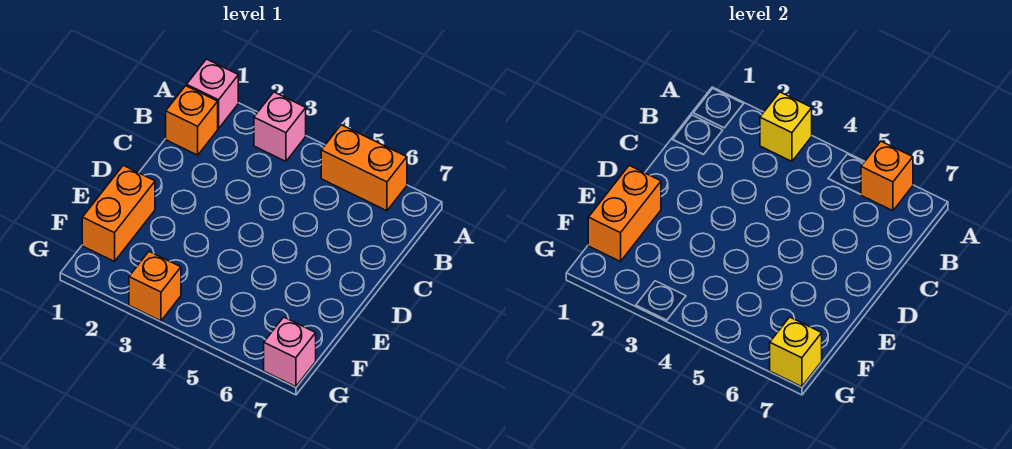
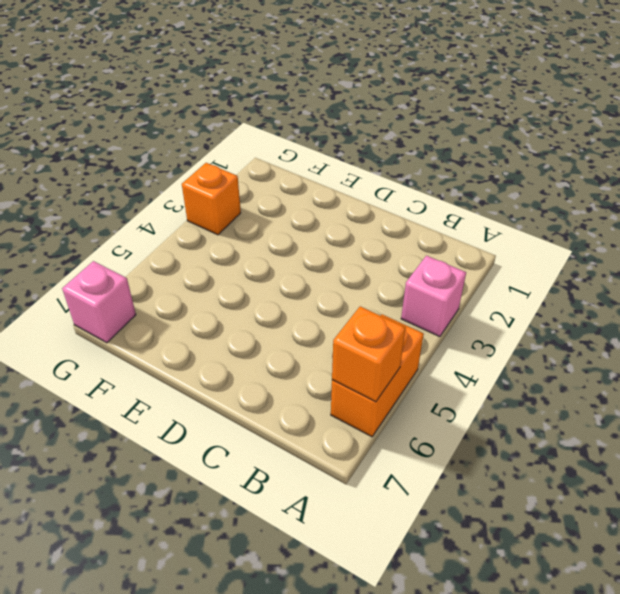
none -> pink brick A1 level 1
none -> orange brick B1 level 1

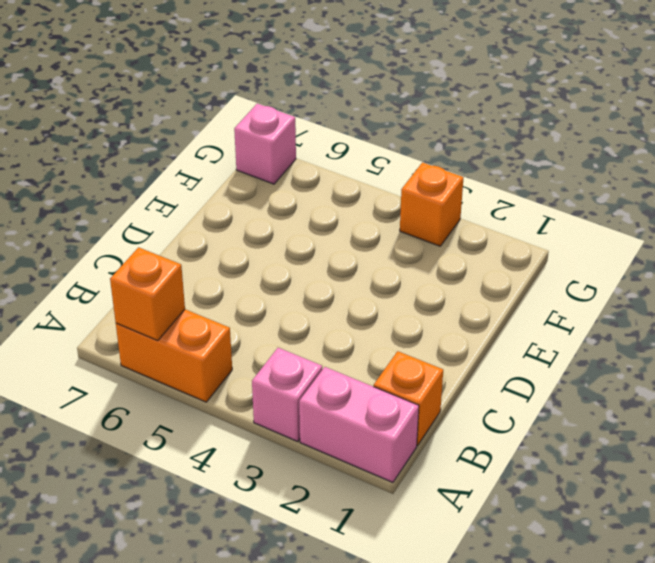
pink brick A1:A2 level 1 -> pink brick A1 level 1
none -> orange brick E1:F1 level 1
none -> yellow brick A3 level 2

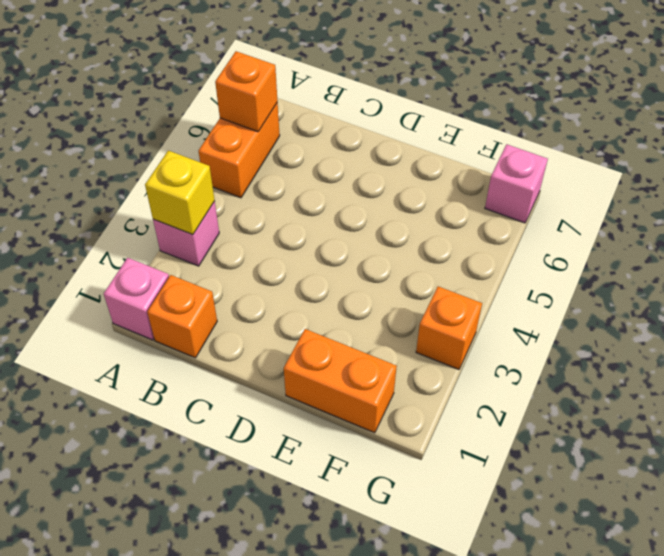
none -> orange brick E1:F1 level 2
none -> yellow brick G7 level 2

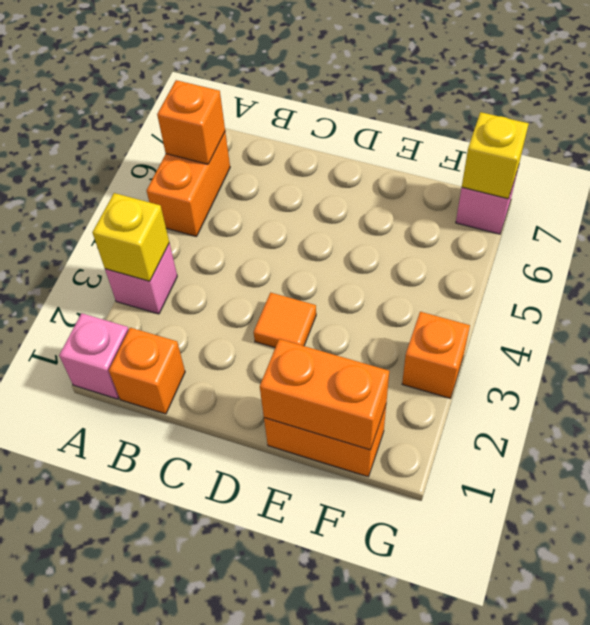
orange tile D3 level 1 -> none

